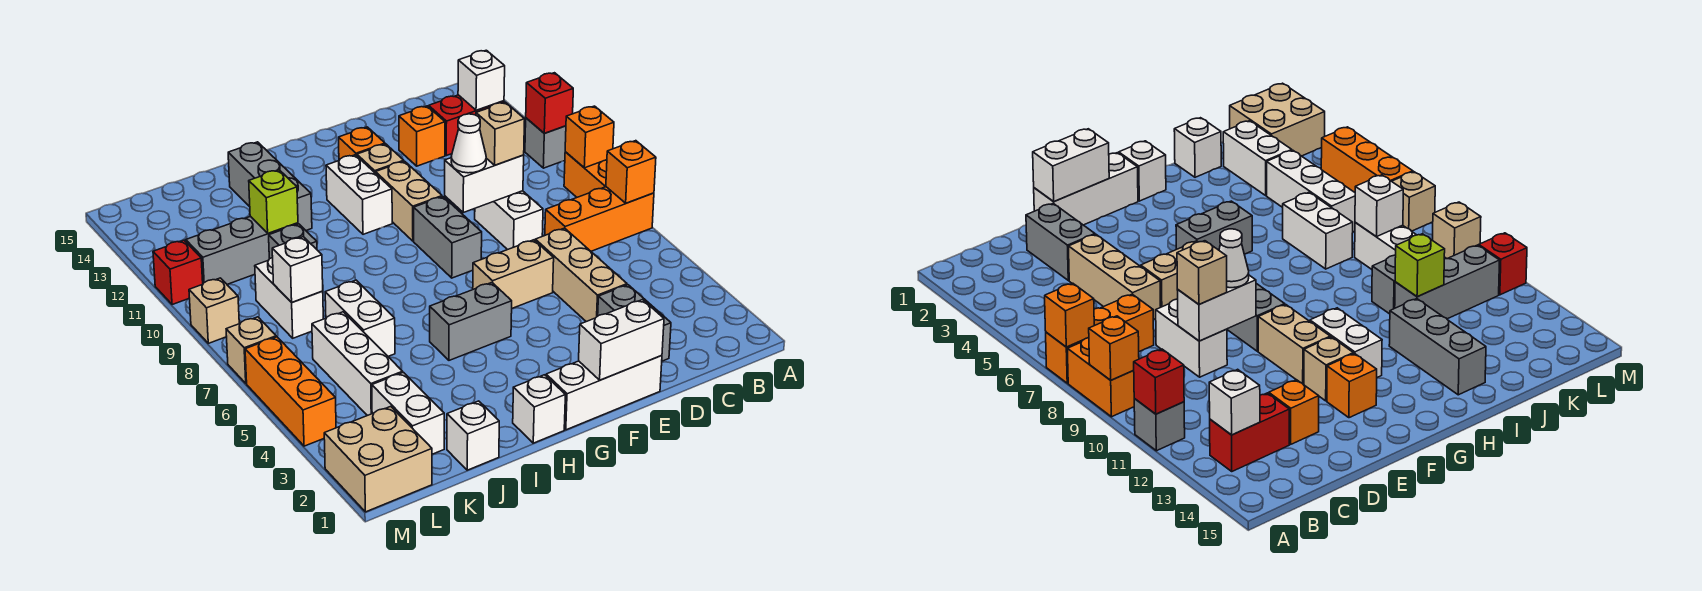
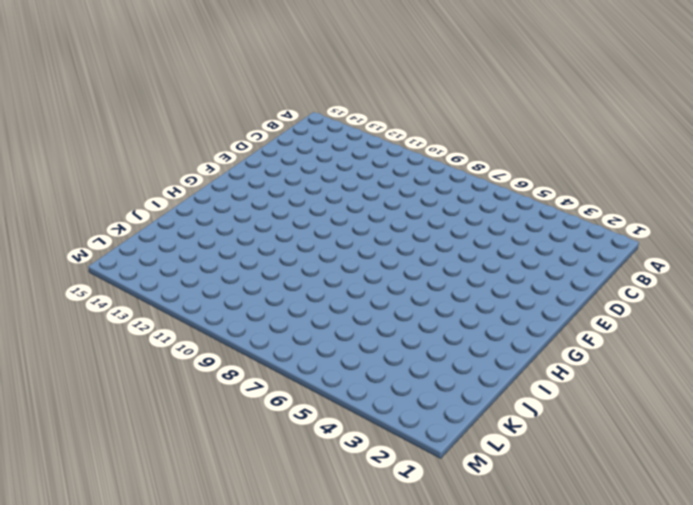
none -> orange brick A7:C7 level 1
none -> orange brick A8:A9 level 1
none -> grey brick A11 level 1
none -> red brick B13:C13 level 1

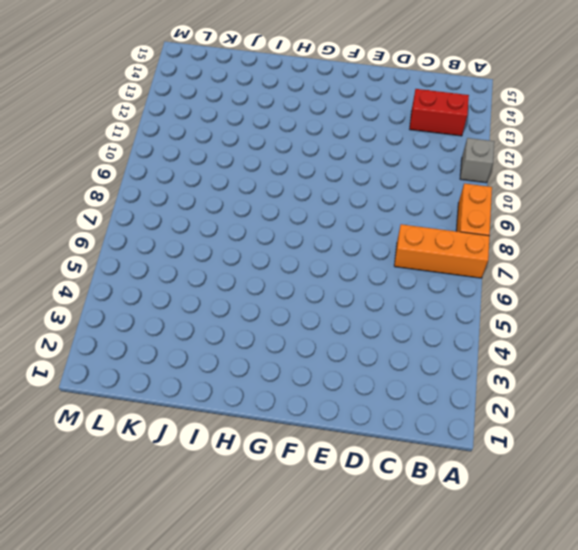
none -> grey brick D2:D3 level 1
none -> tan brick D4:D6 level 1
none -> white brick D8:D9 level 1
none -> orange brick D13 level 1

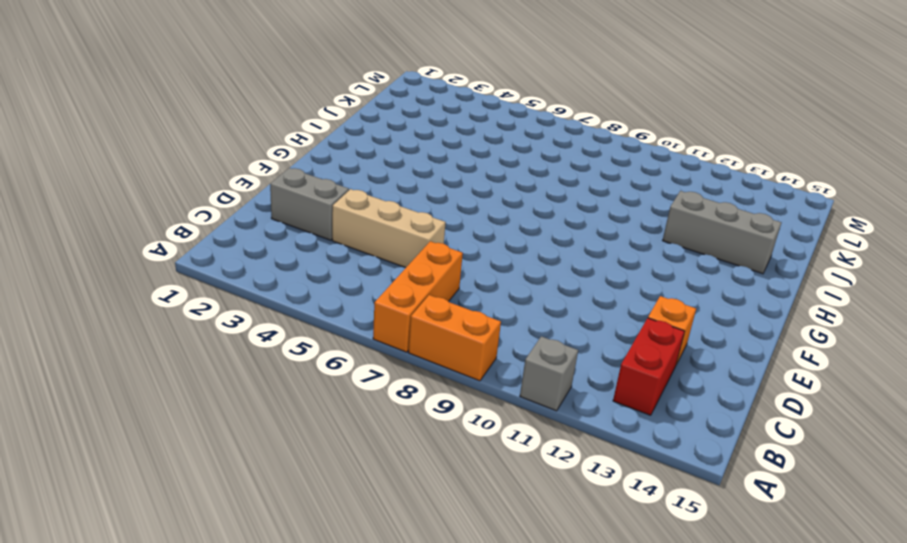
none -> white brick D8:D9 level 1
none -> white brick E1:G1 level 1
none -> tan brick E6:F6 level 1
none -> grey brick F8:F9 level 1

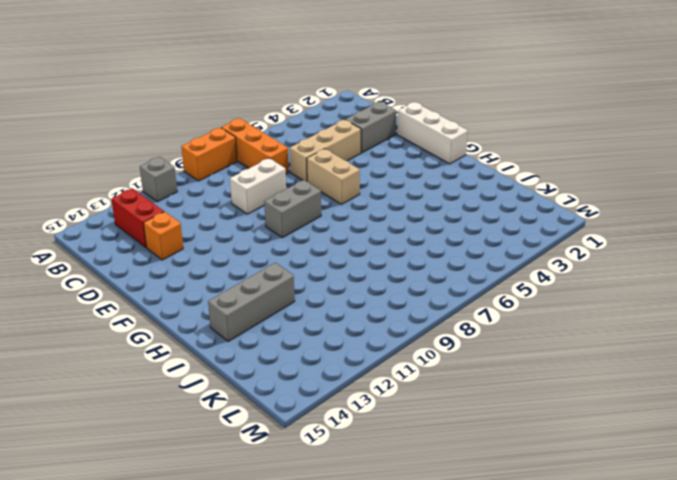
none -> tan brick F10:F11 level 1
none -> tan brick F12 level 1
none -> orange brick F13 level 1
none -> grey brick G5:H5 level 1

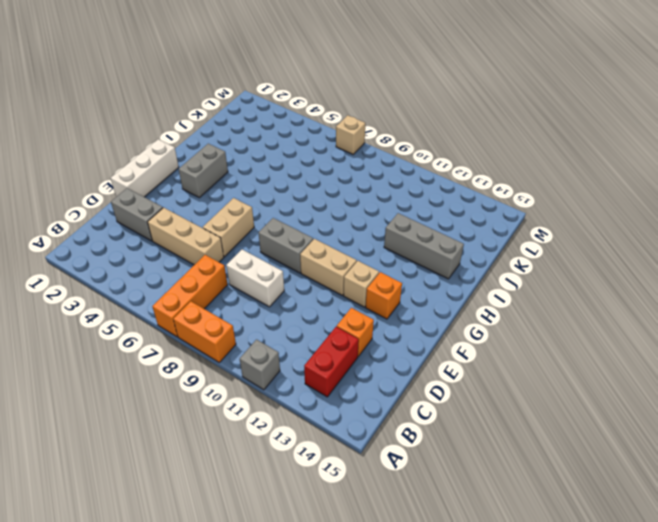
grey brick G3:H3 level 1 -> grey brick G5:H5 level 1
none -> white brick G11:G12 level 1
none -> white brick H1 level 1
none -> white brick J1 level 1
none -> white brick J6:J7 level 1

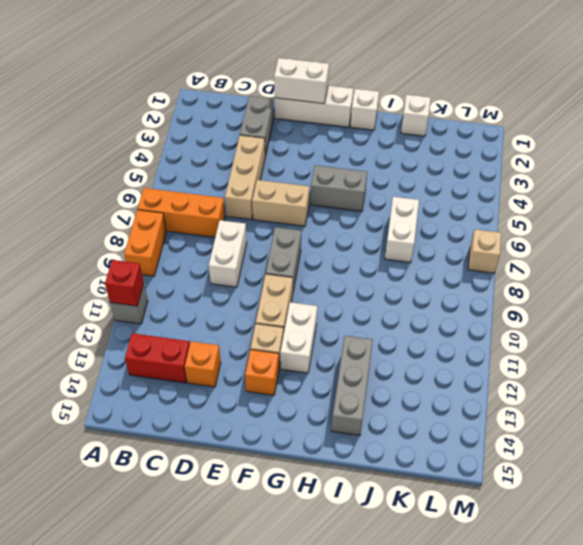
none -> grey brick J10 level 1
none -> grey brick J11:L11 level 1
none -> white brick K2:K3 level 1
none -> white brick K4:K6 level 1

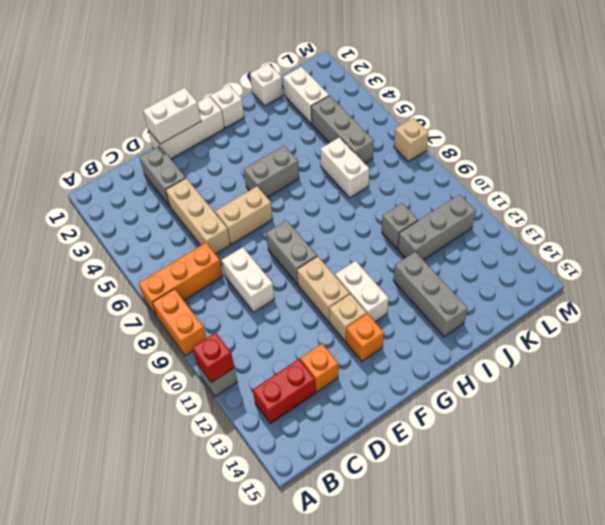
grey brick K4:K6 level 1 -> white brick K4:K6 level 1
none -> white brick K8:K9 level 1
none -> tan brick L1:M2 level 1
none -> orange brick M4:M6 level 1
none -> tan brick M9 level 1

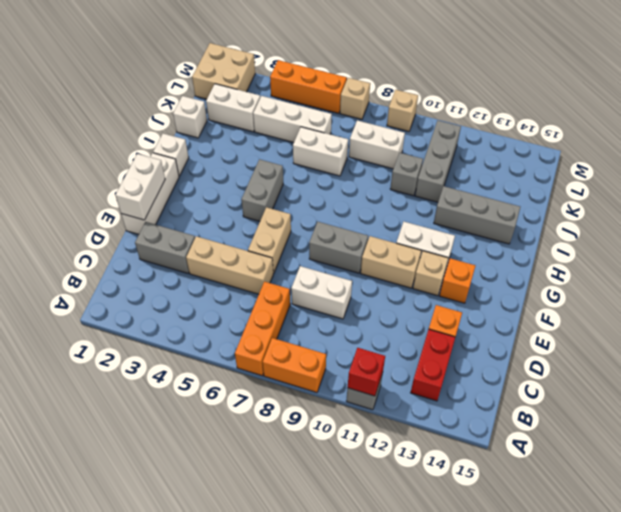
none -> red brick M11 level 1
none -> orange brick A7 level 2
none -> orange brick A9 level 2
none -> white brick B13 level 2

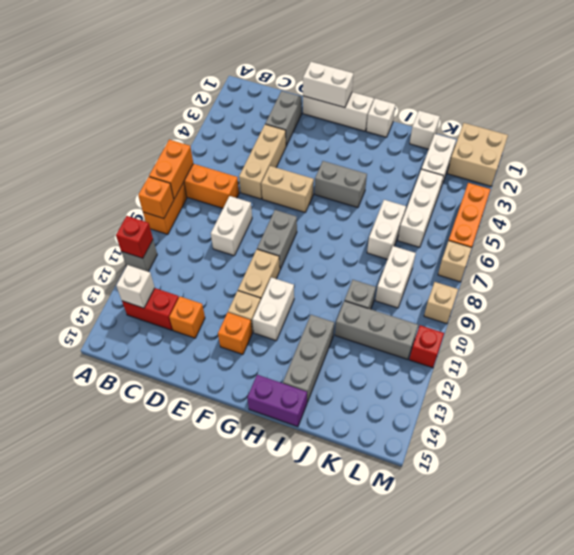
orange brick A7:A8 level 2 -> orange brick A7 level 2
purple brick H15:I15 level 1 -> none
none -> white brick D9:E9 level 2
none -> lime brick J11 level 2
none -> white brick K8 level 2
none -> tan brick D9 level 3

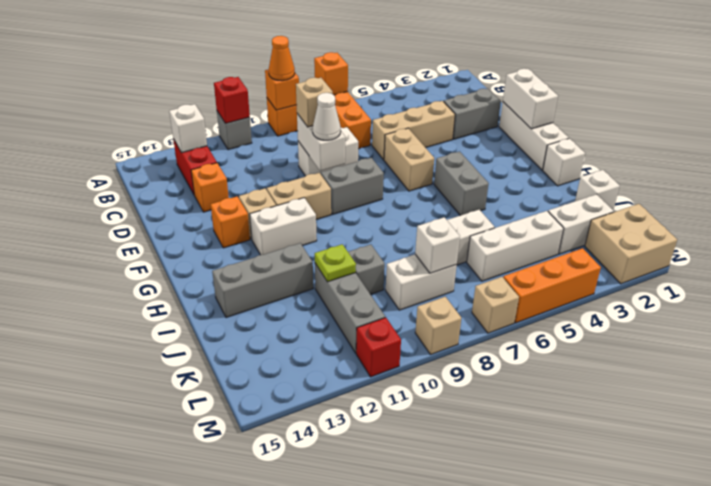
orange cone A9 level 3 -> none
lime plate J11 level 2 -> lime brick J11 level 2

